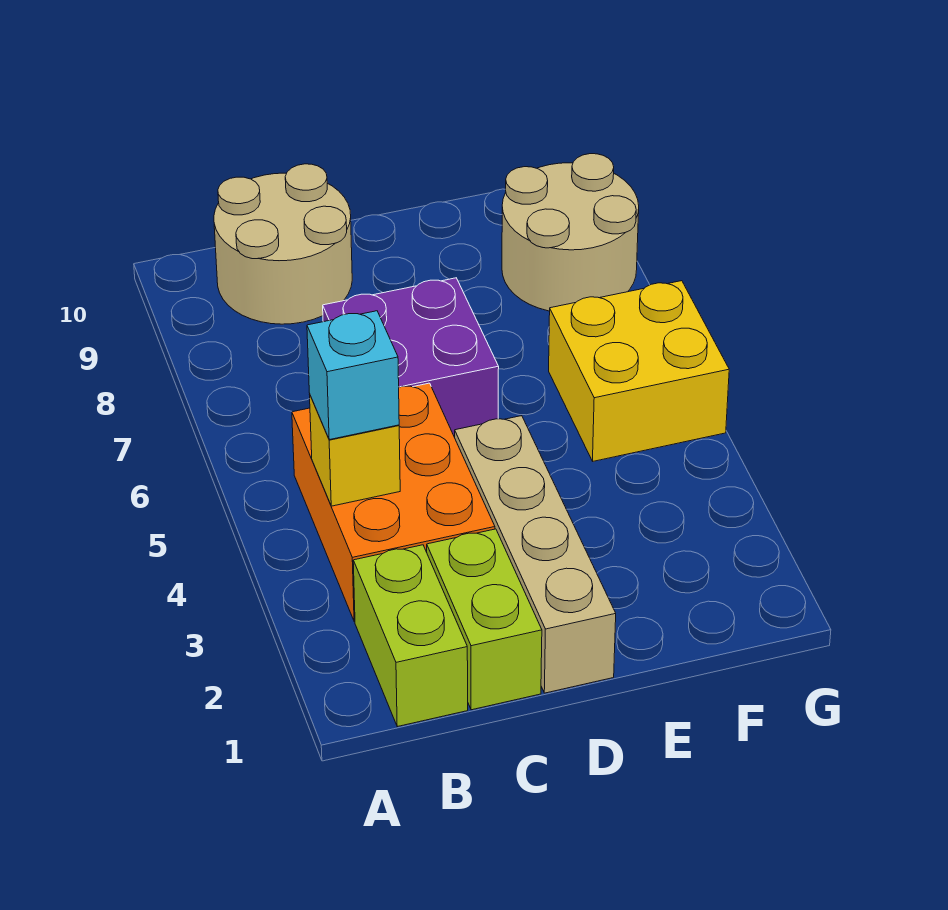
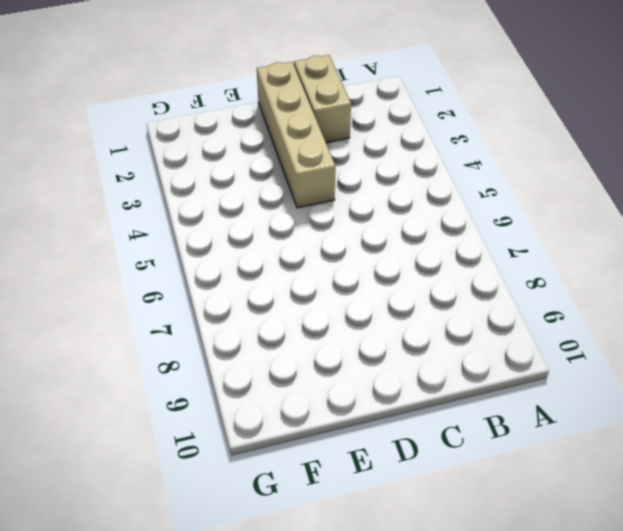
tan brick C1:C2 level 1 -> lime brick C1:C2 level 1
none -> lime brick B1:B2 level 1
none -> orange brick B3:C5 level 1

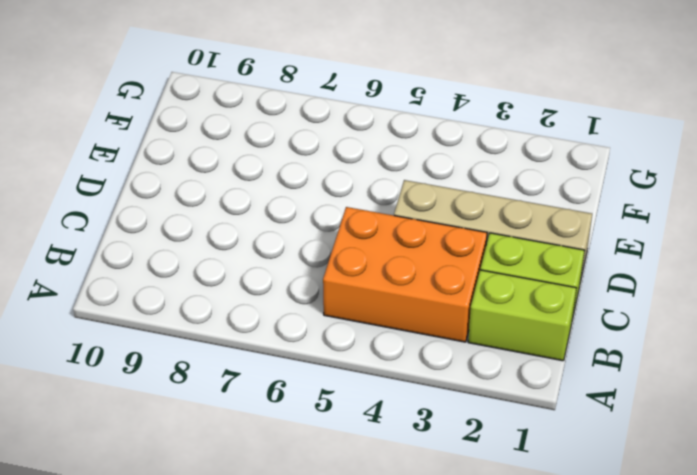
none -> tan round brick B9:C10 level 1
none -> purple brick C6:D7 level 1

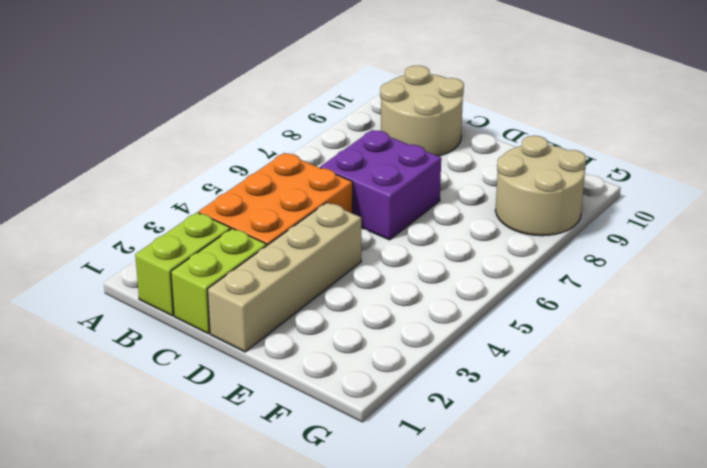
none -> yellow brick F5:G6 level 1
none -> yellow brick B4 level 2

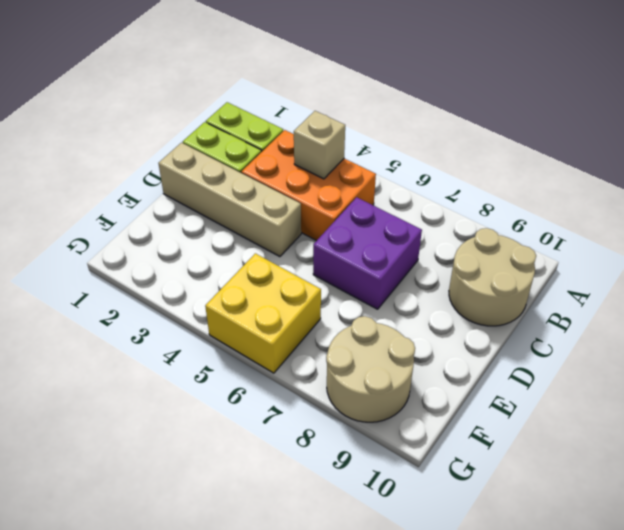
tan brick B4 level 2 -> yellow brick B4 level 2
none -> cyan brick B4 level 3

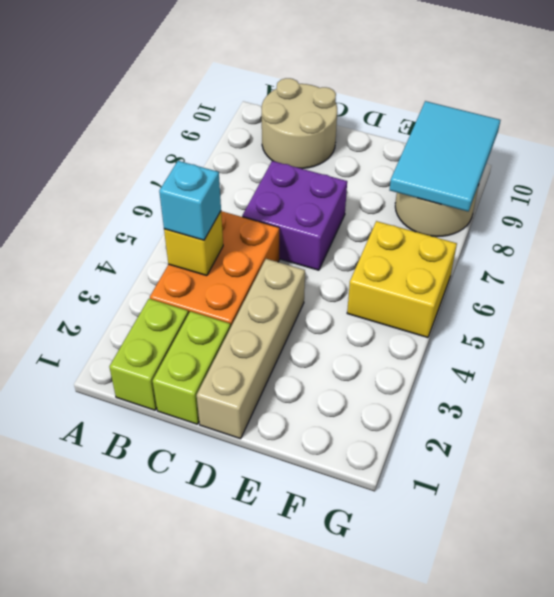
cyan tile F8:G10 level 2 -> none

